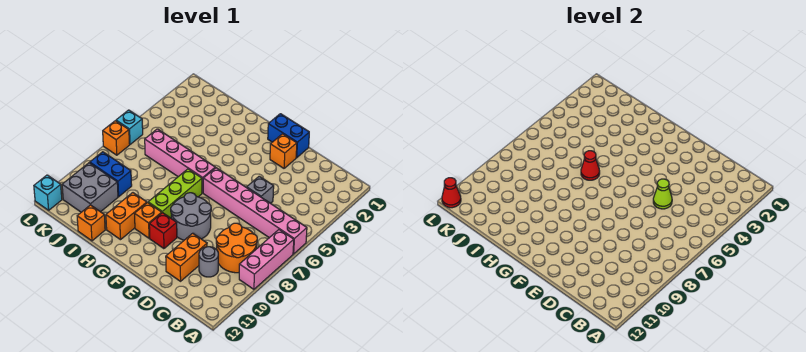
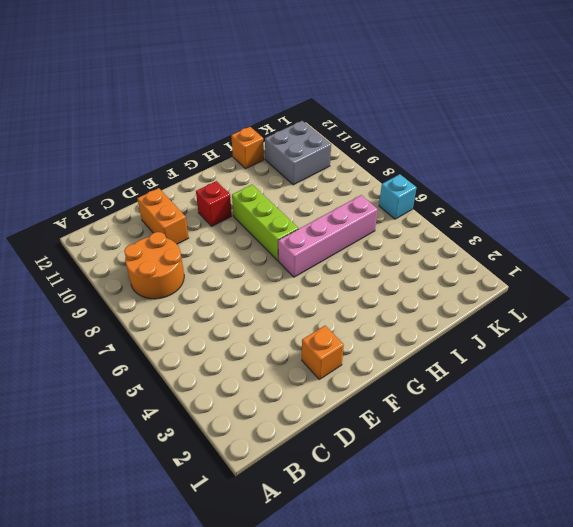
none -> pink brick A6:F6 level 1
none -> pink brick A7:A9 level 1
none -> grey round brick C10 level 1

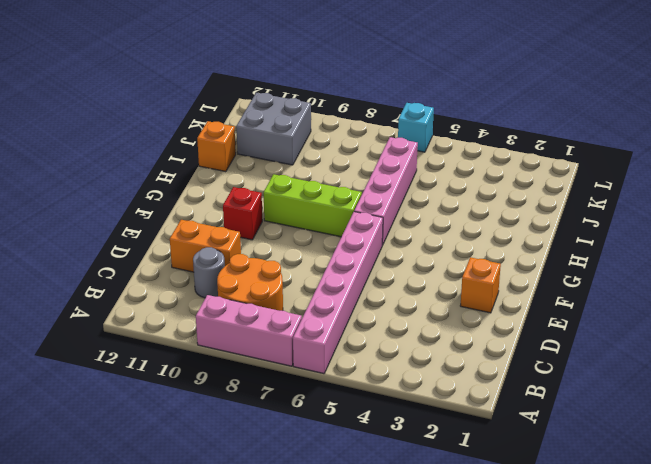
none -> grey brick D5 level 1
none -> blue brick E1:F1 level 1
none -> grey round brick E8:F9 level 1

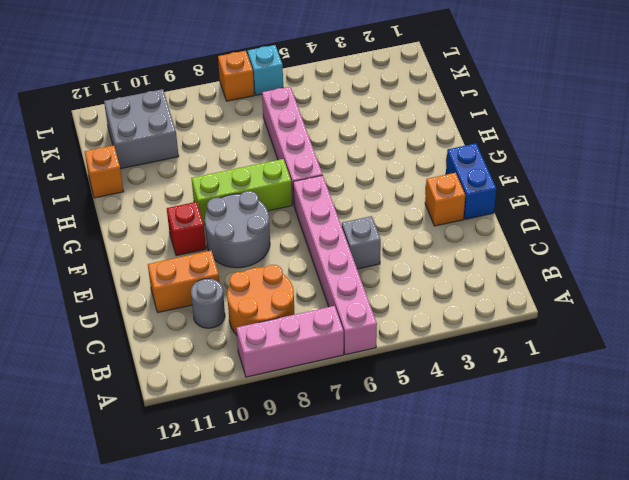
none -> orange brick G10 level 1
none -> orange brick H10:H11 level 1
none -> blue brick J9:K9 level 1

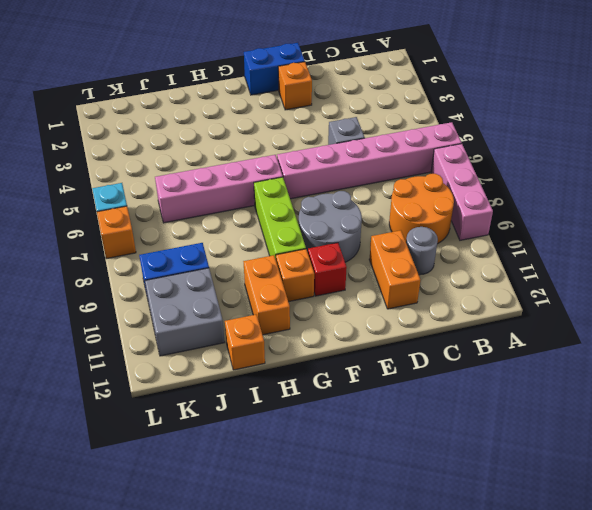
none -> cyan brick L12 level 1
none -> lime cone D5 level 2
none -> red cone H6 level 2

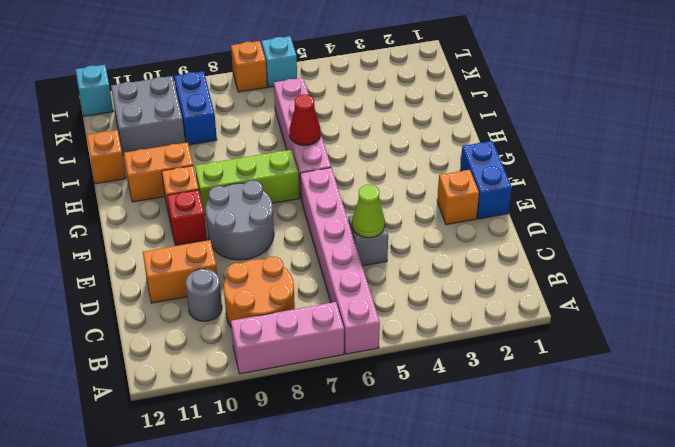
none -> red cone L12 level 2

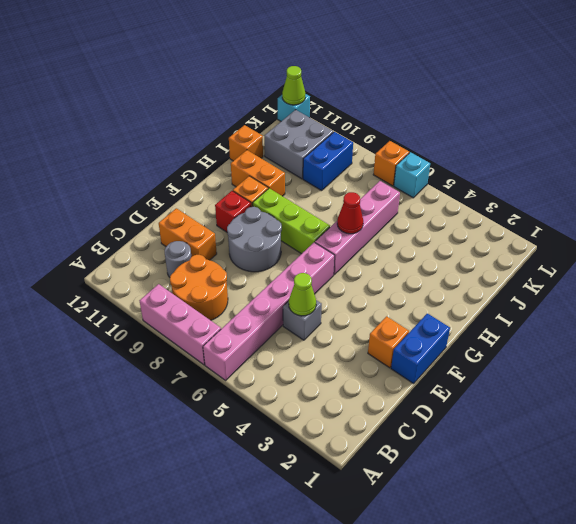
lime cone L12 level 2 -> red cone L12 level 2

